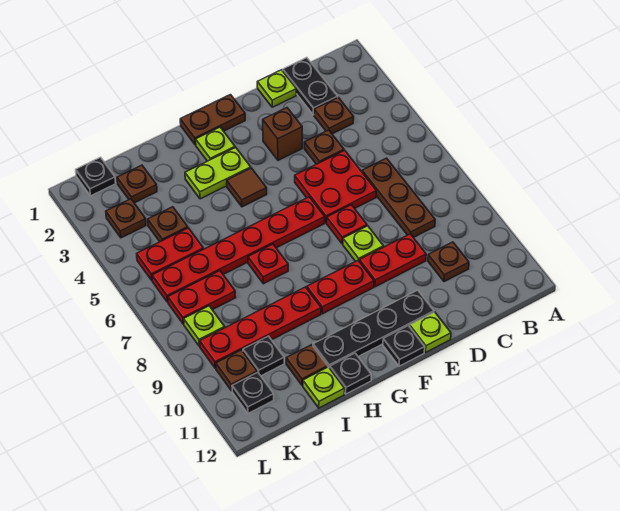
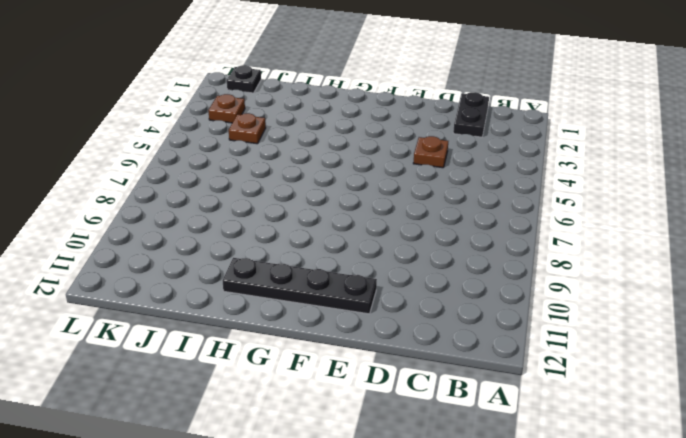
none -> brown plate C3 level 1
none -> brown plate C6:C8 level 1
none -> brown plate C10 level 1
none -> lime plate D1 level 1

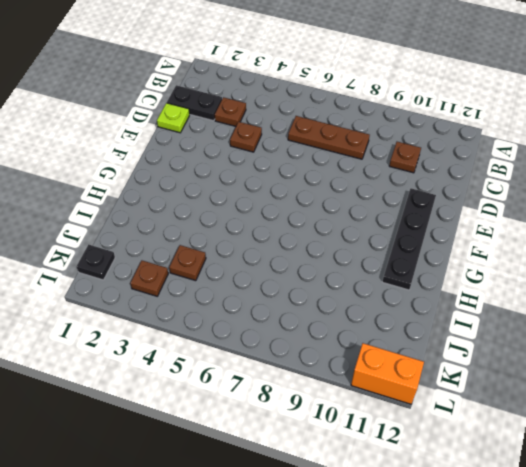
orange brick L11:L12 level 1 -> none
none -> red plate D5:E6 level 1
none -> red plate D9:E9 level 1
none -> brown brick E3 level 1
none -> red plate E7 level 1

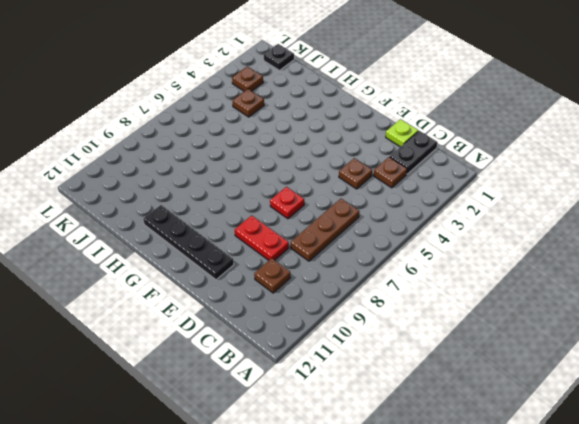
none -> red plate D5:E6 level 1
none -> brown brick E3 level 1
none -> lime plate E8 level 1
none -> lime plate E12 level 1

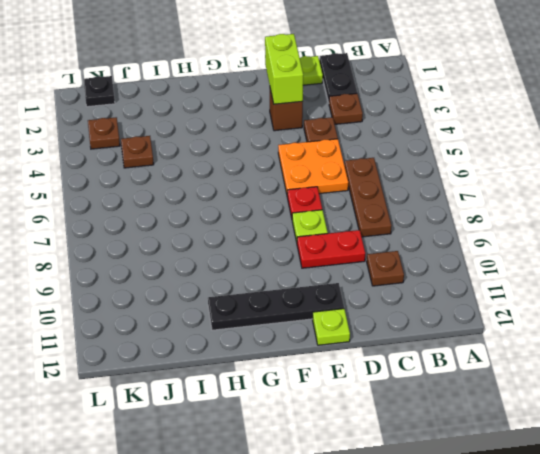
orange plate D5:E6 level 1 -> red plate D5:E6 level 1
lime brick E2:E3 level 2 -> none
none -> brown plate F1:G1 level 1
none -> red plate F6:K6 level 1
none -> red plate F9:G9 level 1
none -> black plate F12 level 1

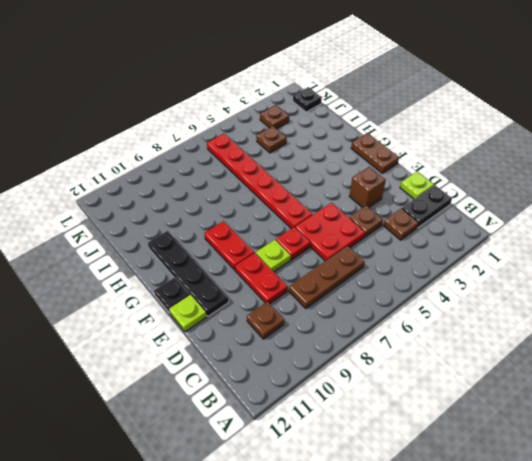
none -> lime plate G2 level 1
none -> lime plate G3:H3 level 1
none -> brown tile G4 level 1
none -> red plate H7 level 1

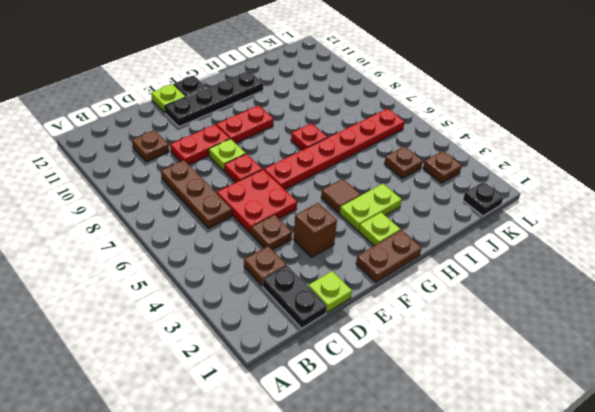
none -> red plate H9:K9 level 1
none -> black plate H12 level 1
none -> brown plate I11 level 1
none -> lime plate I12 level 1

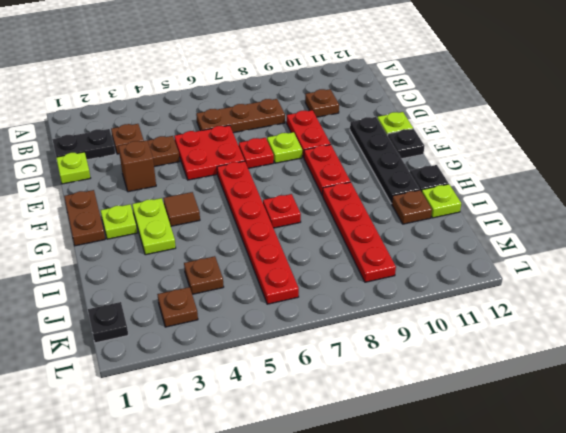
none -> brown plate J2 level 1
none -> red plate J5:K5 level 1
none -> red plate J7:K7 level 1
none -> black plate J10 level 1

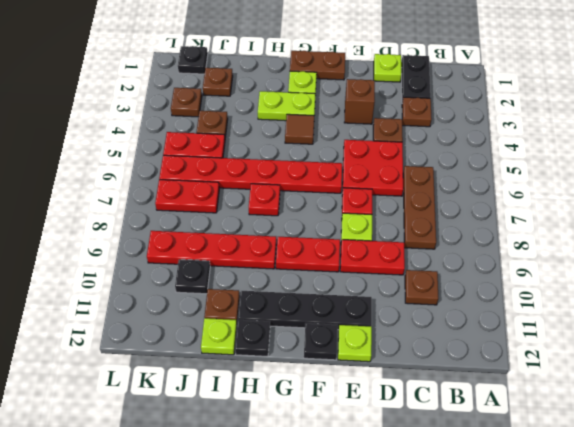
none -> lime plate K8 level 1
none -> brown plate K10 level 1
none -> black plate K11 level 1

